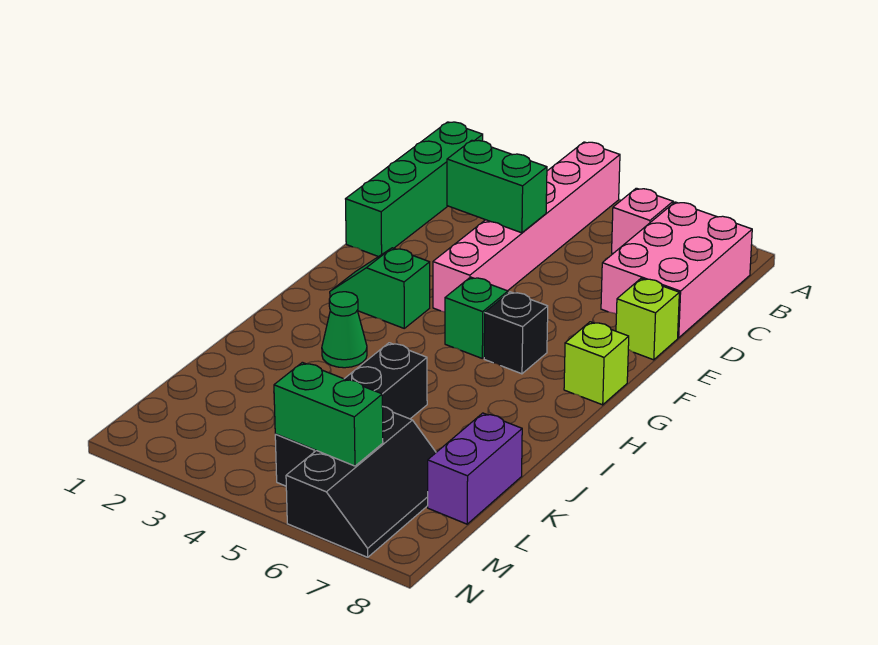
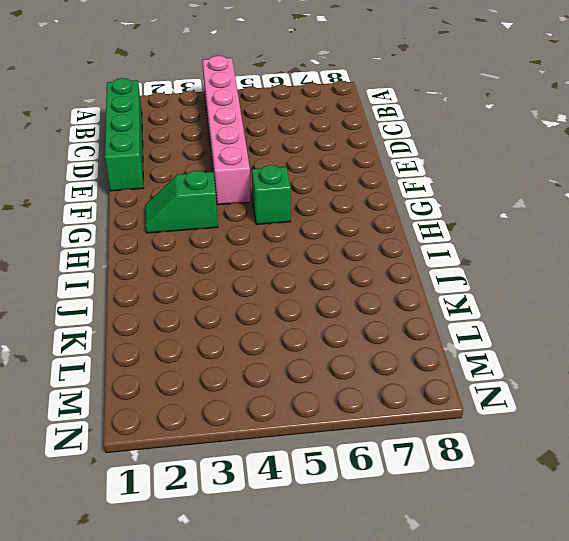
none -> pink brick B6 level 1
none -> pink brick B7:D8 level 1
none -> lime brick E8 level 1

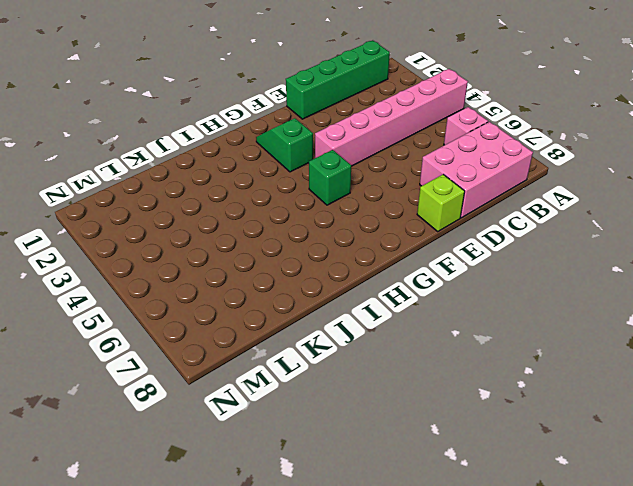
none -> black brick G6 level 1
none -> lime brick G8 level 1
none -> green cone I3 level 1

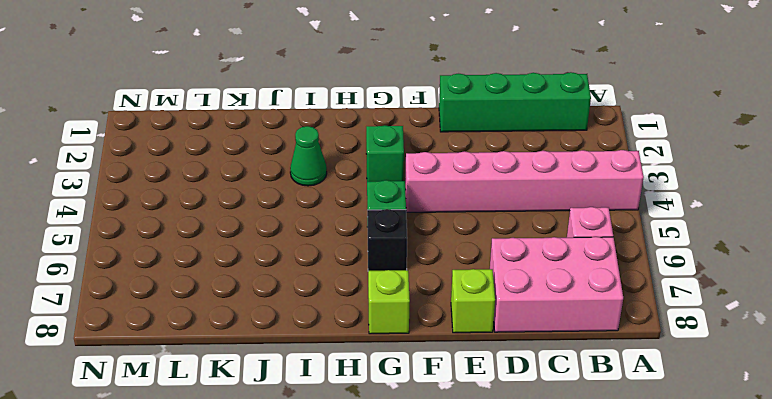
none -> black brick J5:M5 level 1
none -> purple brick K8:L8 level 1
none -> black slope L6:N7 level 1 top 6

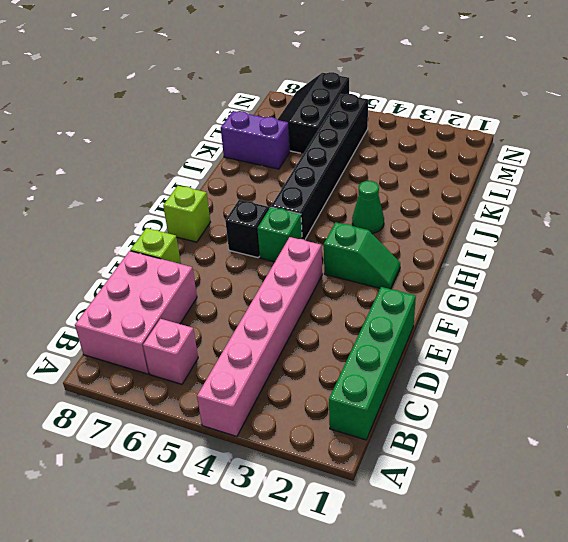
black brick H5:M5 level 1 -> black brick J5:M5 level 1
purple brick K7:K8 level 1 -> purple brick K8:L8 level 1
none -> green brick D3:D4 level 2
none -> green brick M5:M6 level 2

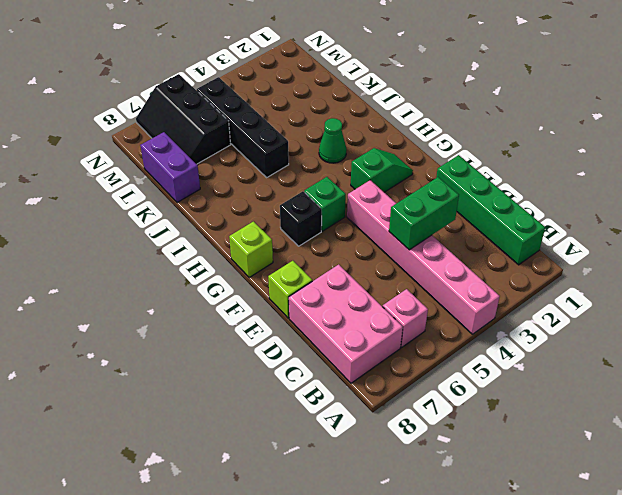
none -> green brick M5:M6 level 2

